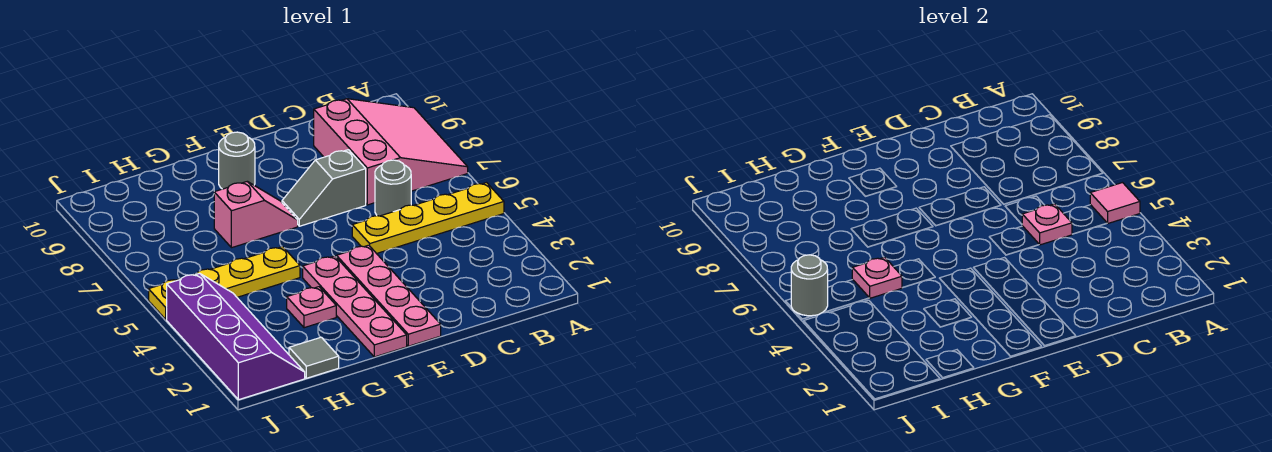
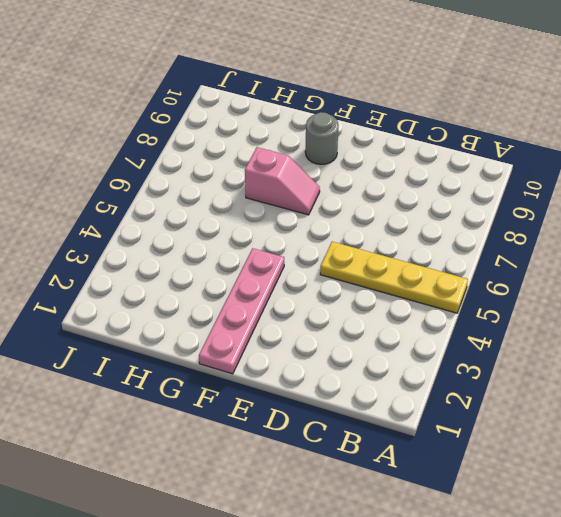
none -> pink slope A7:C9 level 1 top C
none -> grey round brick C6 level 1
none -> grey slope D7:E7 level 1 top D

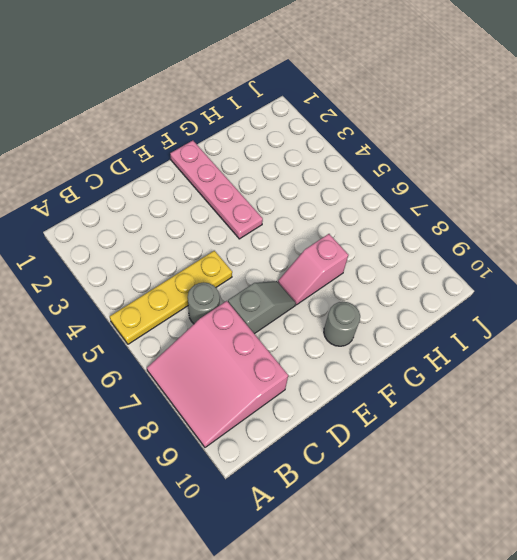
none -> pink plate E1:E4 level 1
none -> pink plate G3 level 1
none -> yellow plate G5:J5 level 1

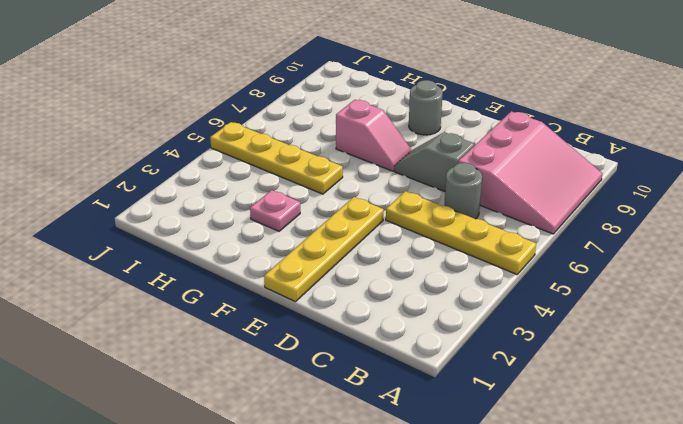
yellow plate E1:E4 level 1 -> pink plate E1:E4 level 1
none -> pink plate F1:F4 level 1
none -> grey tile H1 level 1
none -> purple slope I1:J4 level 1 top J

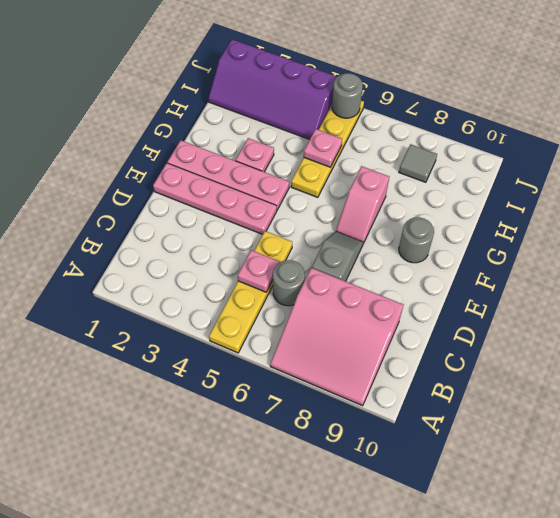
grey tile I8 level 1 -> grey tile H1 level 1
none -> pink tile A5 level 2

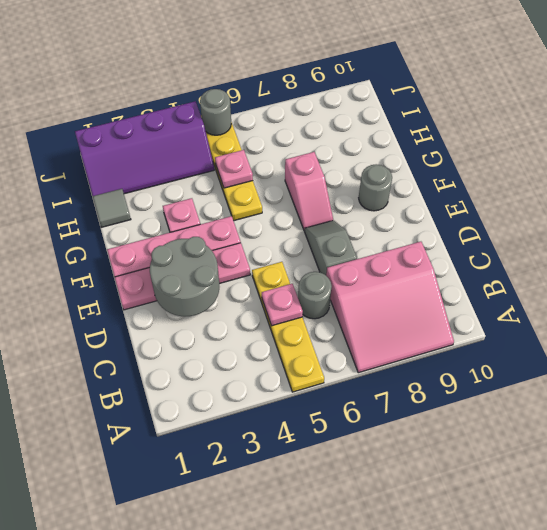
grey round brick D2:E3 level 2 -> none
none -> pink tile A5 level 2

